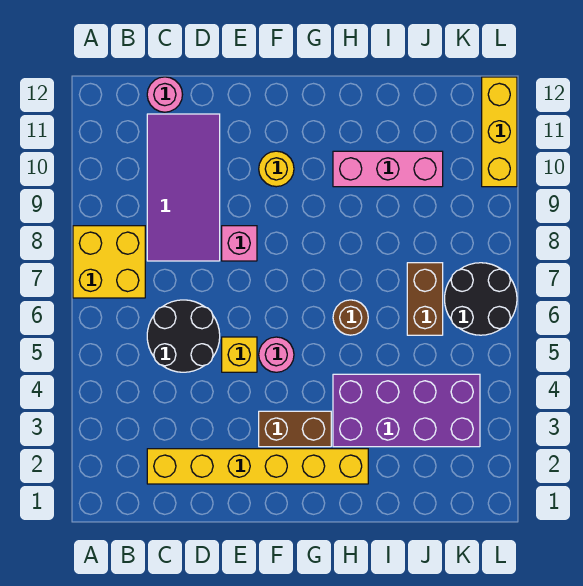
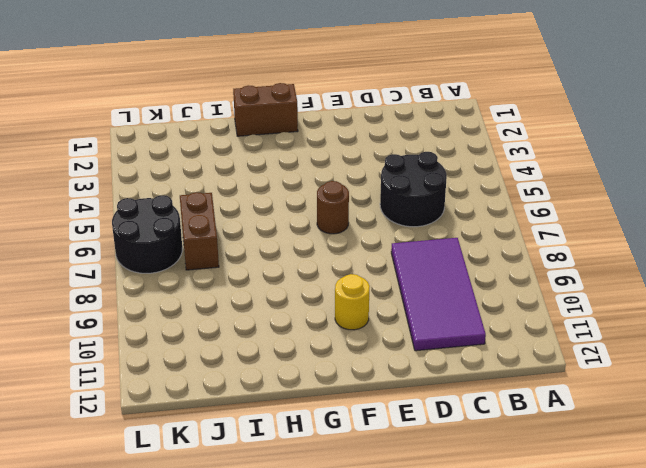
brown round brick F6 level 1 -> brown round brick H6 level 1
brown brick G1:H1 level 1 -> brown brick F3:G3 level 1
none -> yellow brick A7:B8 level 1
none -> yellow brick C2:H2 level 1
none -> pink round brick C12 level 1

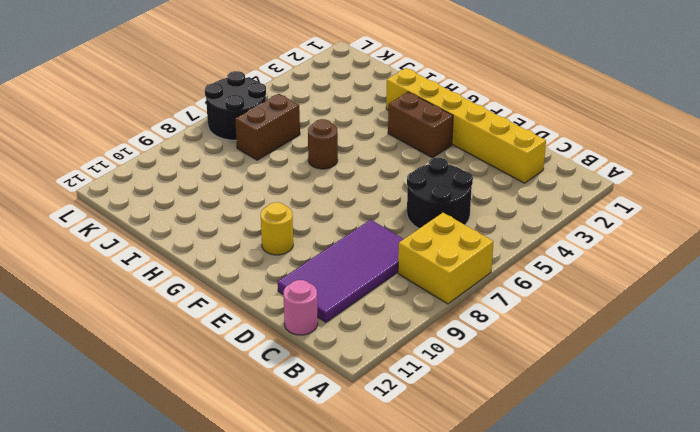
none -> yellow brick E5 level 1
none -> pink brick E8 level 1
none -> pink round brick F5 level 1

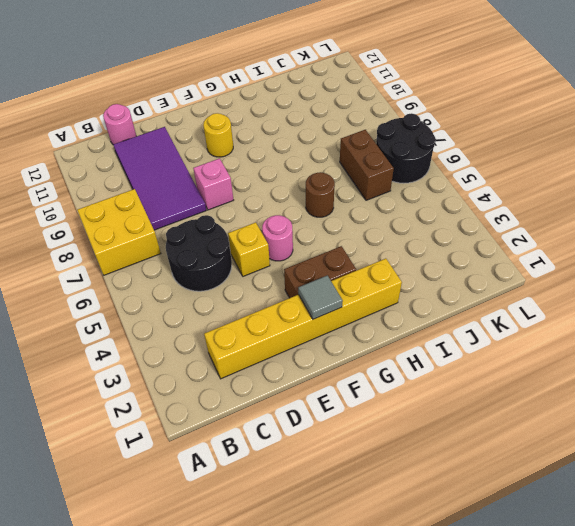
grey tile F2 level 2 -> none
none -> purple brick H3:K4 level 1
none -> pink brick H10:J10 level 1
none -> yellow brick L10:L12 level 1

